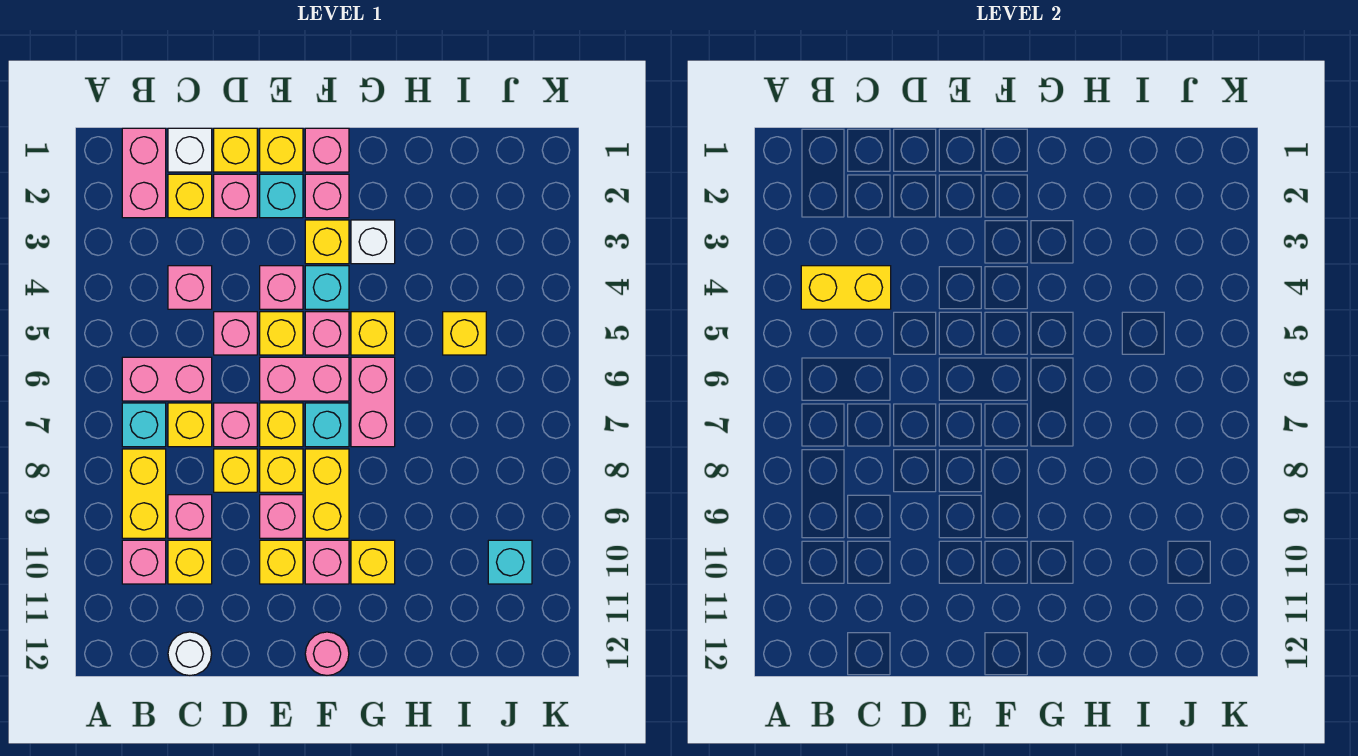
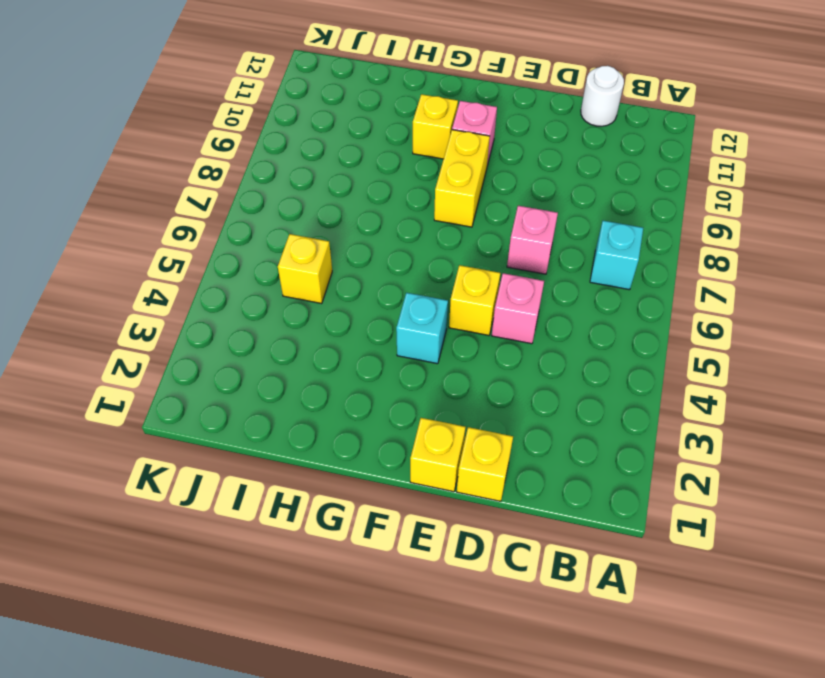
none -> pink brick B1:B2 level 1
none -> pink brick B6:C6 level 1
none -> yellow brick B8:B9 level 1
none -> pink brick B10 level 1

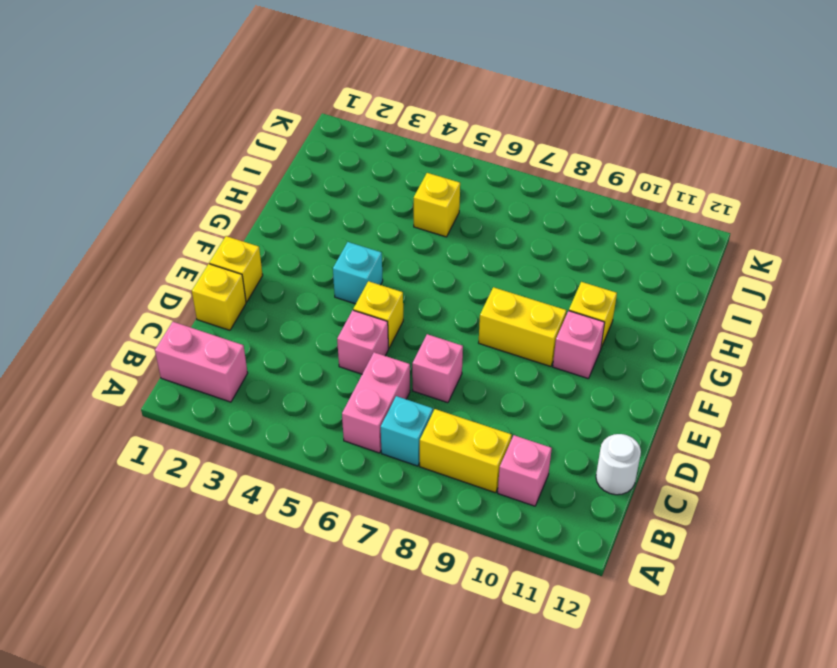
none -> white brick C1 level 1
none -> yellow brick C2 level 1
none -> pink brick C4 level 1
none -> yellow brick C7 level 1

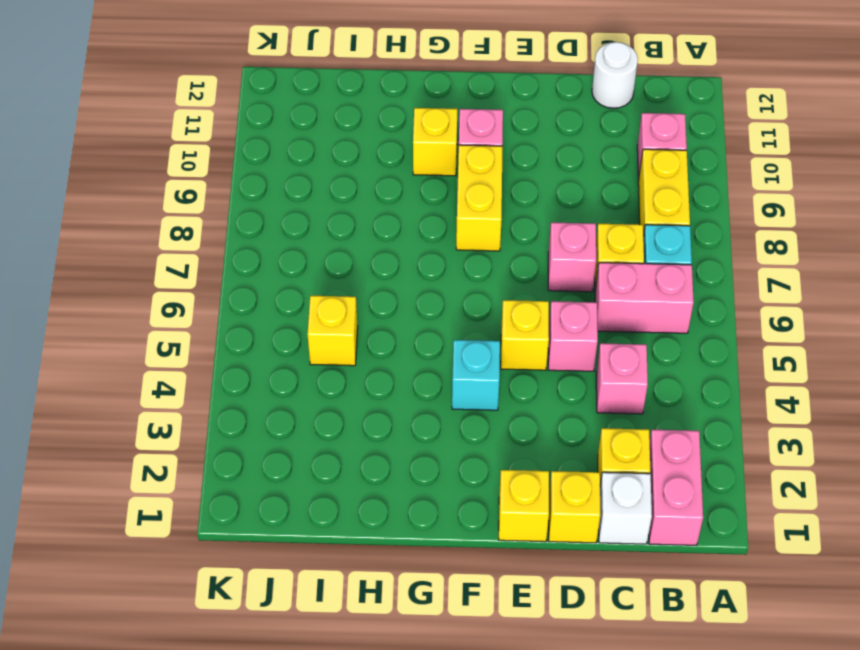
none -> pink brick C9 level 1
none -> yellow brick C10 level 1
none -> pink brick D2 level 1
none -> yellow brick D8 level 1

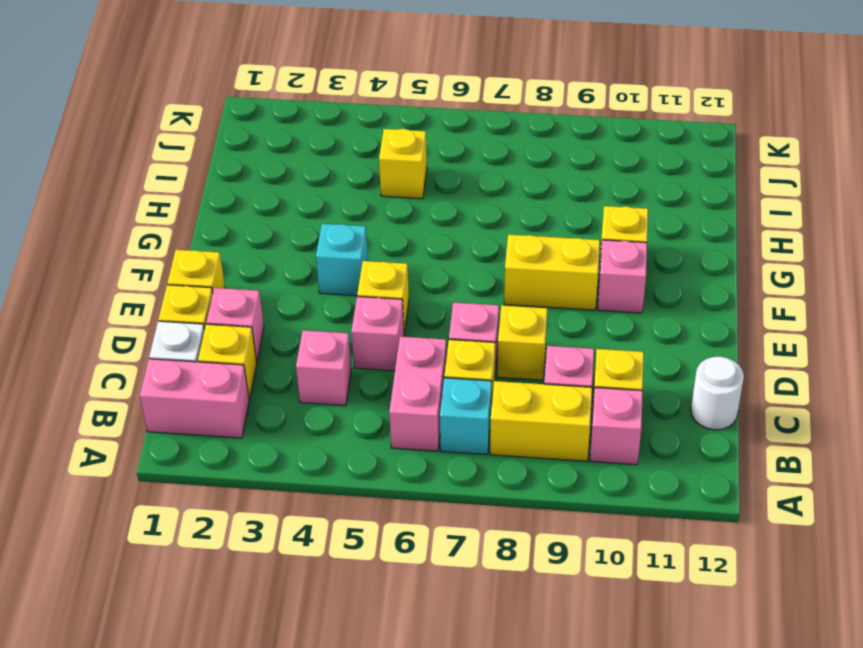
none -> cyan brick E2 level 1
none -> pink brick E4 level 1
none -> pink brick E6:F6 level 1
none -> yellow brick E7 level 1

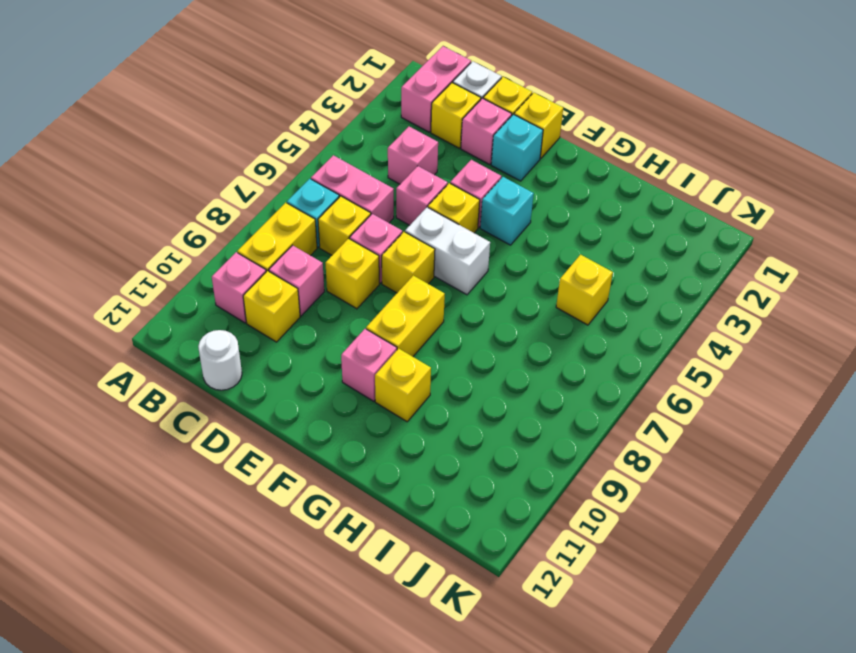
white brick E6:F6 level 1 -> pink brick E6:F6 level 1
none -> yellow brick E8 level 1
none -> pink brick E9 level 1
none -> yellow brick E10 level 1
none -> pink brick F1 level 1

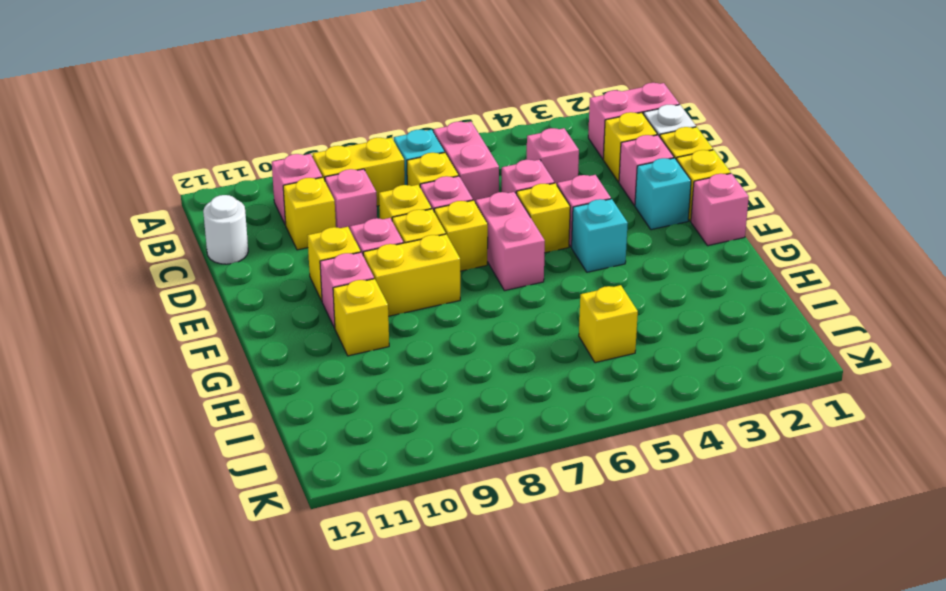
none -> pink brick F2 level 1
none -> yellow brick F3 level 1
none -> pink brick F5 level 1
none -> cyan brick F7 level 1

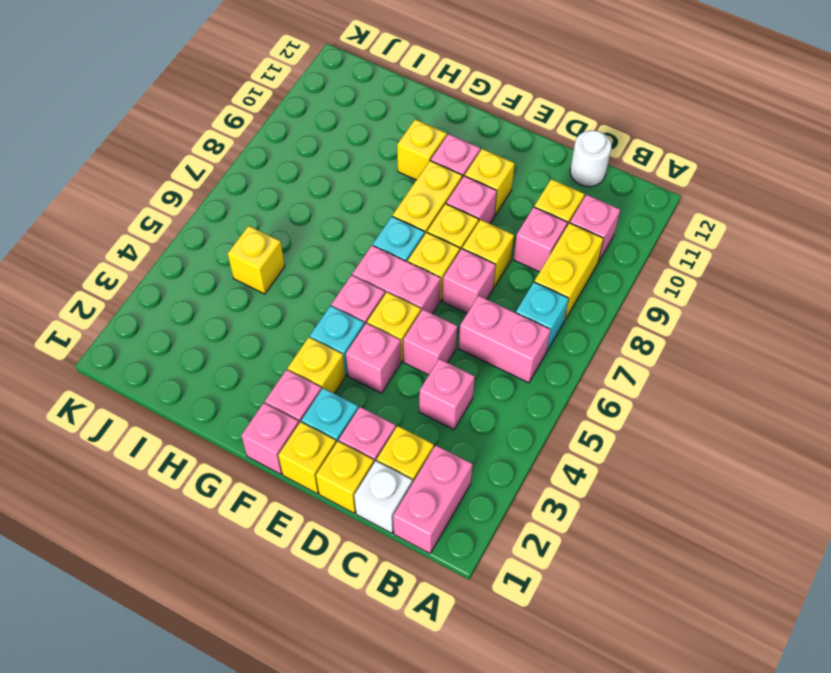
none -> yellow brick C7 level 1
none -> pink round brick F12 level 1
none -> white brick G3 level 1
none -> yellow brick G5 level 1

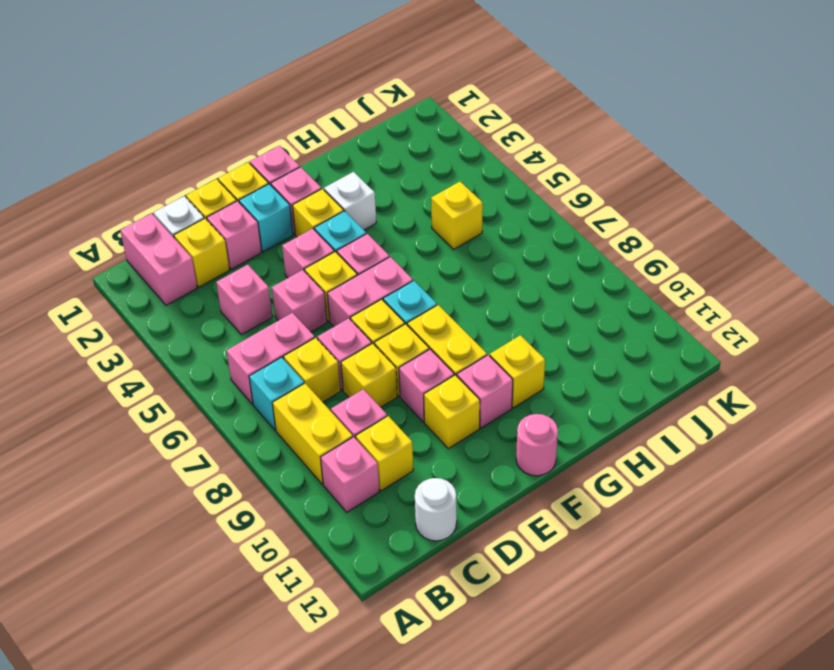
none -> yellow brick G5 level 1
none -> pink brick G6:G7 level 1
none -> cyan brick J10 level 1
none -> yellow brick B4:C4 level 2

